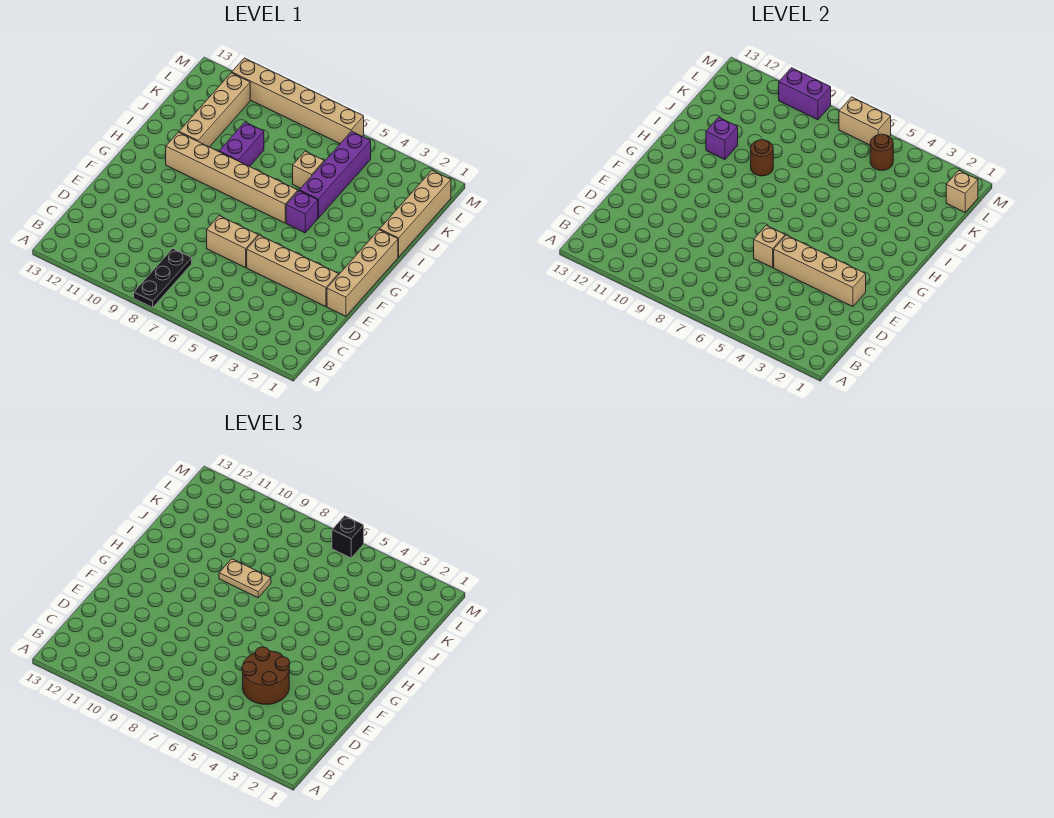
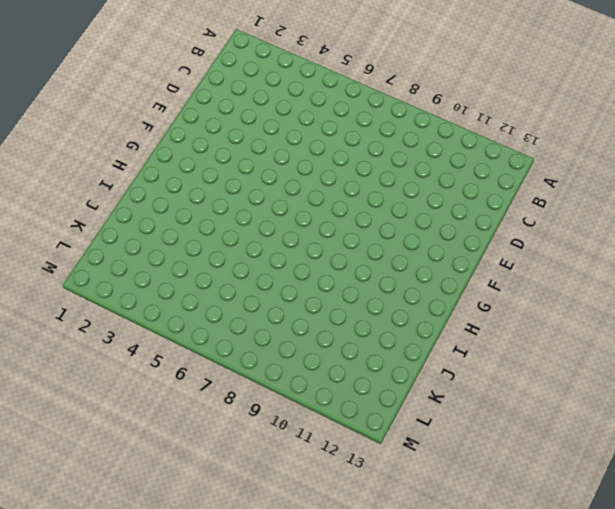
none -> black plate A8:C8 level 1
none -> tan brick E1:H1 level 1
none -> tan brick E2:E5 level 1

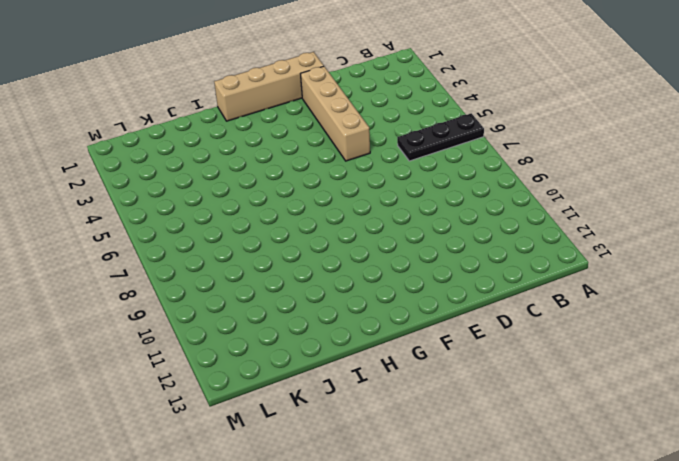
black plate A6:C6 level 1 -> black plate A8:C8 level 1
none -> tan brick E6:E7 level 1
none -> purple brick H5 level 1
none -> tan brick H6:H11 level 1

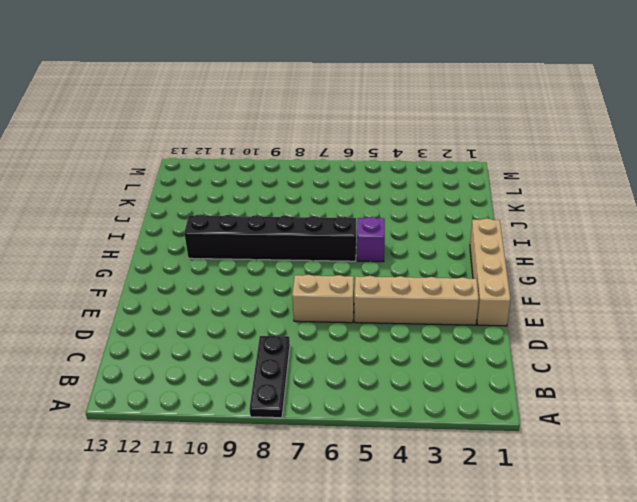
black brick H6:H11 level 1 -> tan brick H6:H11 level 1
none -> tan brick I1:L1 level 1
none -> purple brick I5:L5 level 1
none -> purple brick I9:J9 level 1

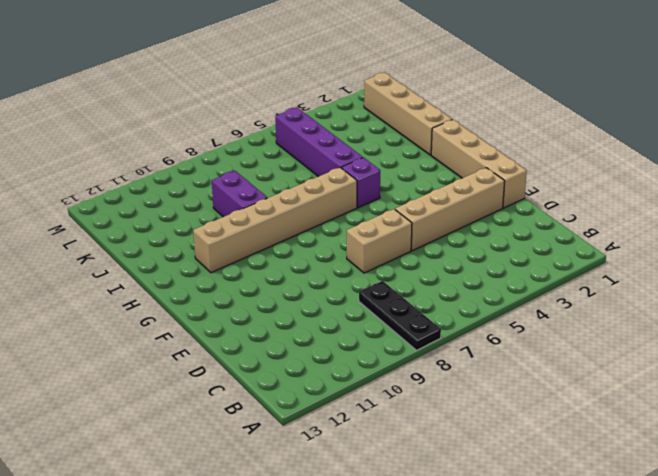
none -> tan brick I11:L11 level 1
none -> tan brick J6 level 1
none -> tan brick M6:M11 level 1

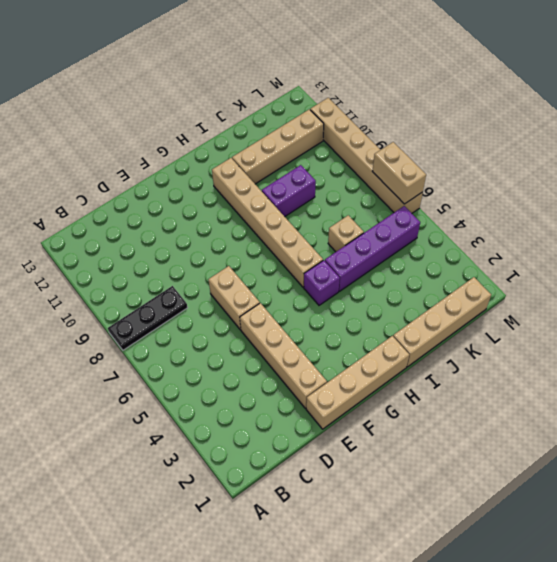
none -> tan brick E2:E5 level 2
none -> tan brick E6 level 2
none -> brown round brick I9 level 2

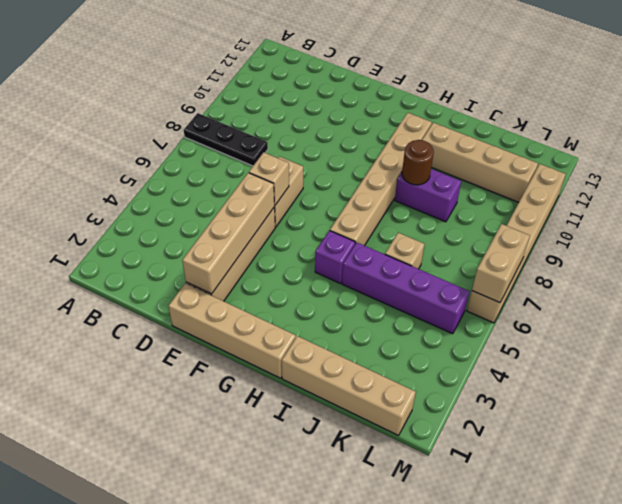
none -> purple brick I11 level 2
none -> tan brick L1 level 2
none -> brown round brick L5 level 2

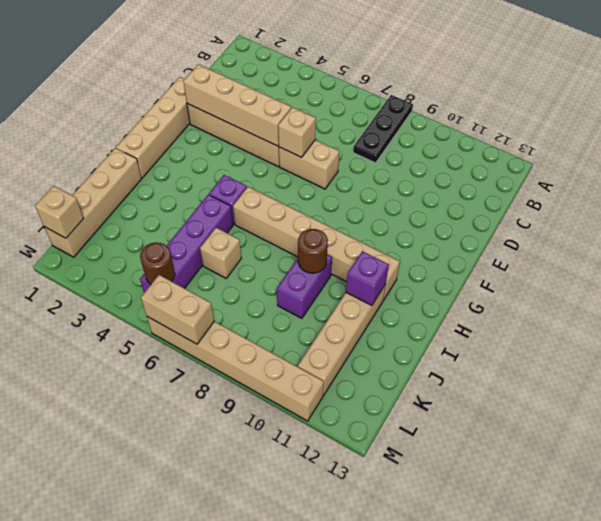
none -> purple brick M9:M10 level 2
none -> brown round brick D4:E5 level 3
none -> tan plate I8:I9 level 3

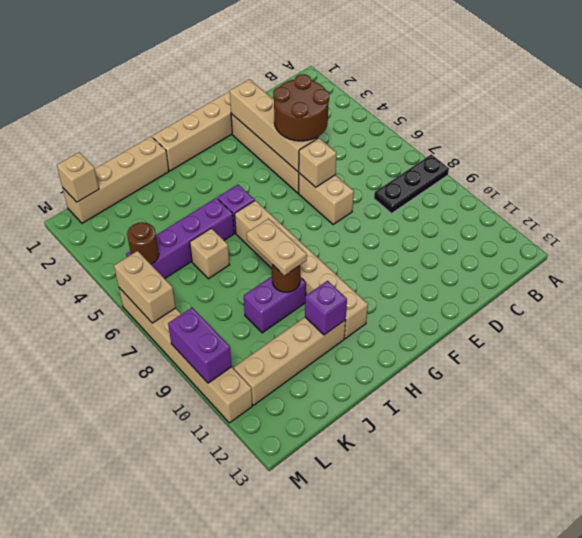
none -> black brick M6 level 3

